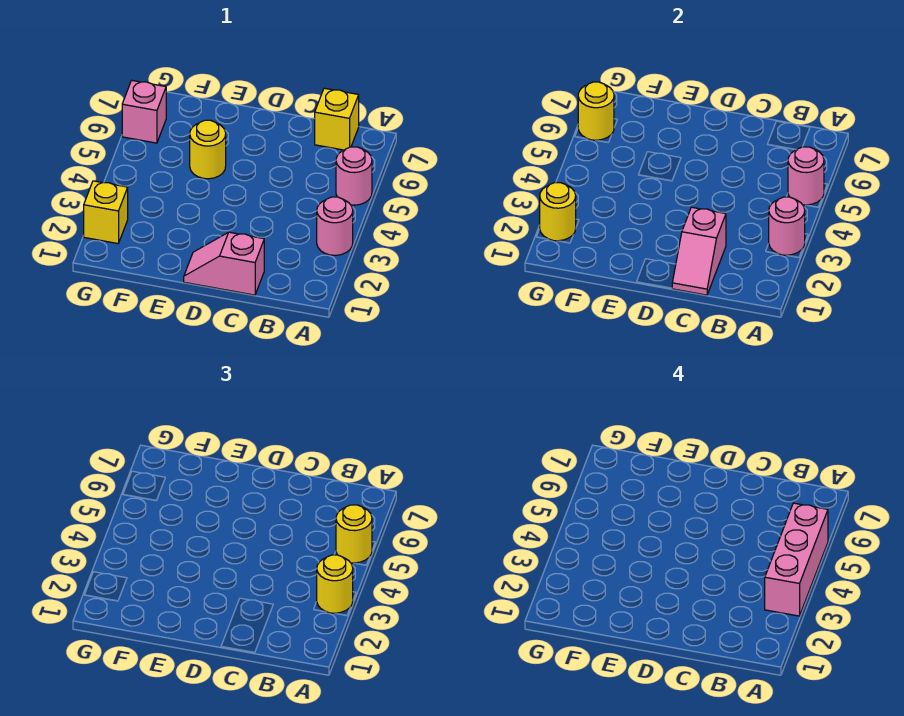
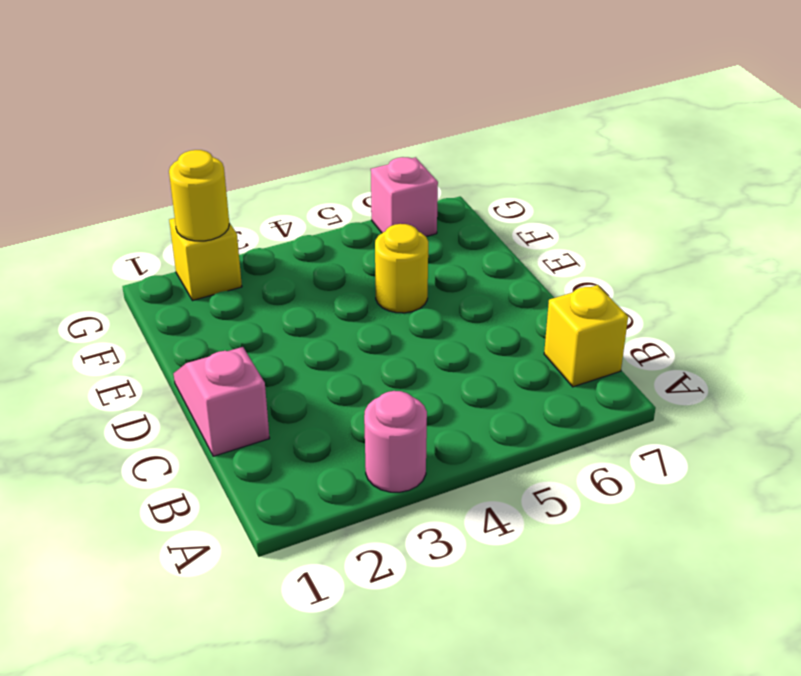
none -> pink round brick A5 level 1
none -> pink round brick A3 level 2
none -> pink round brick A5 level 2

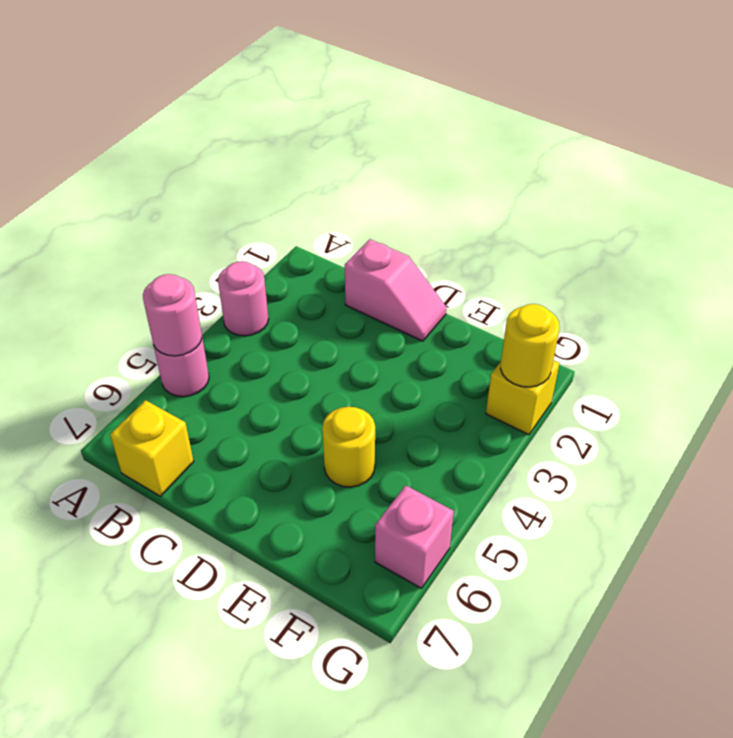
none -> pink round brick A3 level 2
none -> pink slope C1:C2 level 2 top 2
none -> yellow round brick G6 level 2

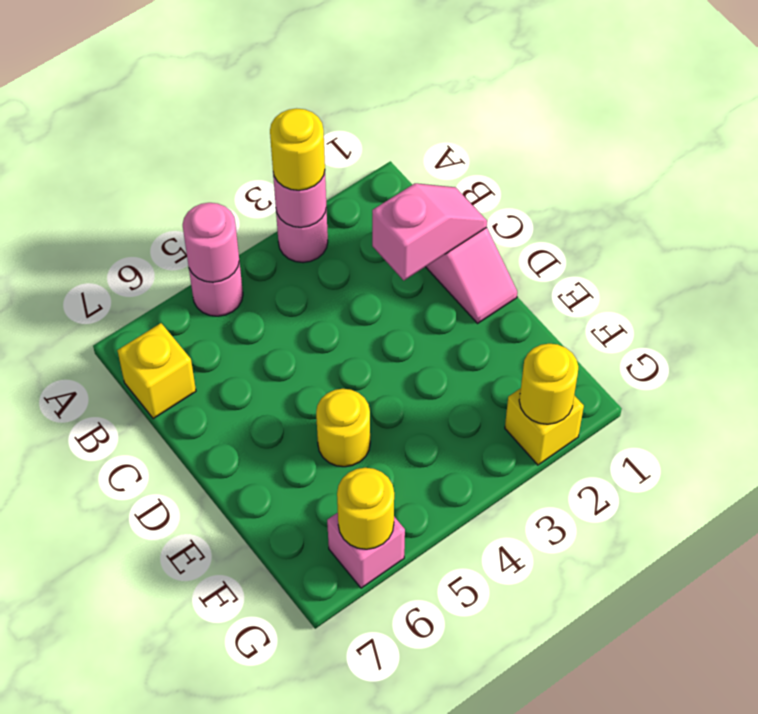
none -> yellow round brick A5 level 3
none -> pink brick A3:A5 level 4

